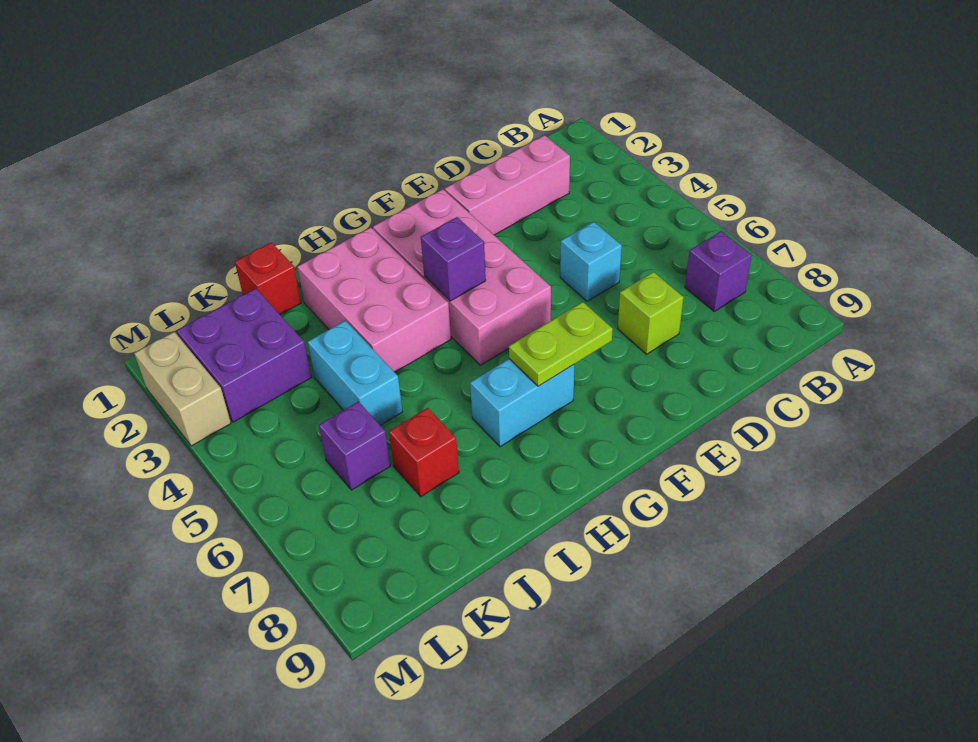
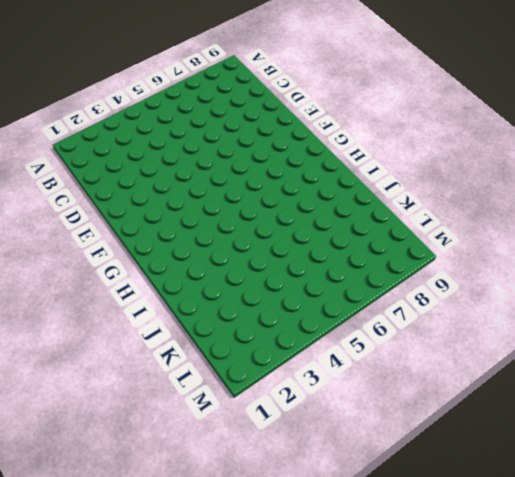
none -> purple brick B7 level 1
none -> pink brick C2:E2 level 1
none -> cyan brick D5 level 1

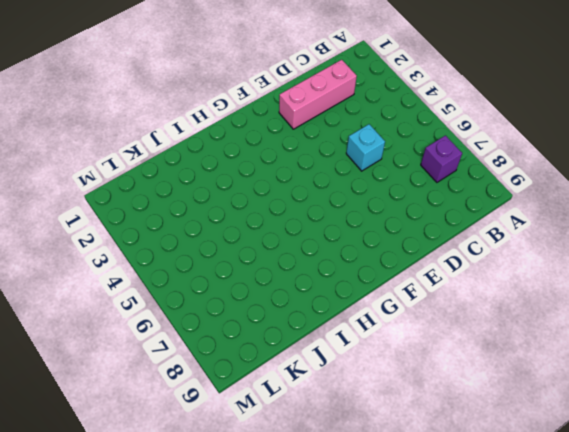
none -> lime brick D7 level 1
none -> pink brick F2:G5 level 1
none -> cyan brick G7:H7 level 1

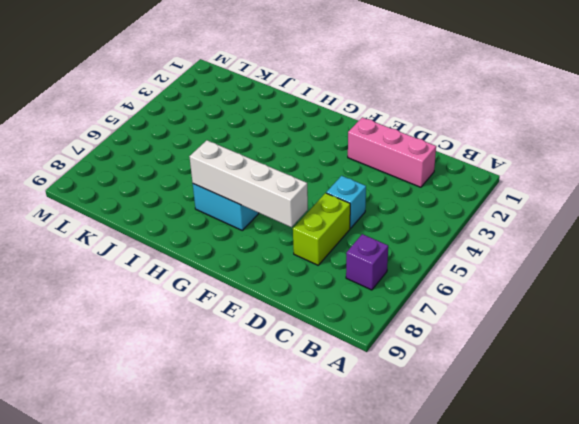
lime brick D6:D7 level 1 -> lime brick D7 level 1
white brick E7:H7 level 2 -> lime plate F7:G7 level 2
none -> pink brick F2:G5 level 1
none -> pink brick H2:I4 level 1
none -> red brick J1 level 1

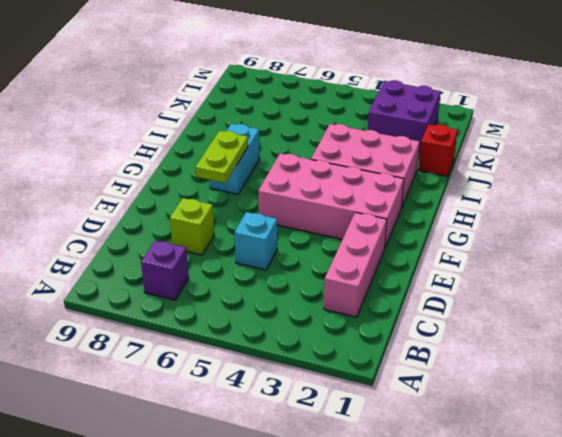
none -> cyan brick J4:J5 level 1
none -> red brick J7 level 1
none -> purple brick K6 level 1

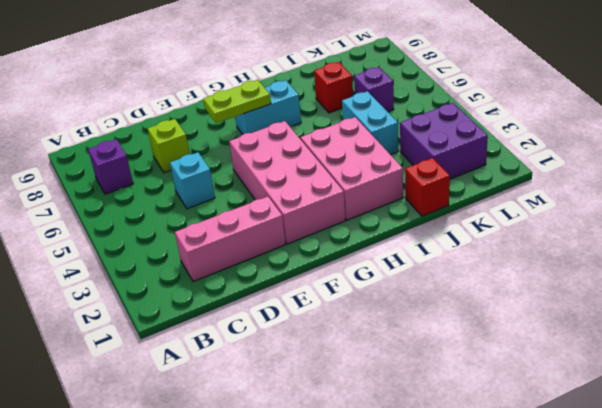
none -> tan brick M2:M3 level 1
none -> purple brick G4 level 2

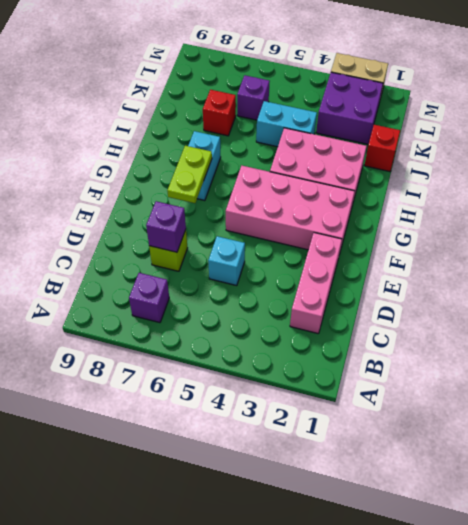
purple brick D7 level 2 -> purple brick G4 level 2

